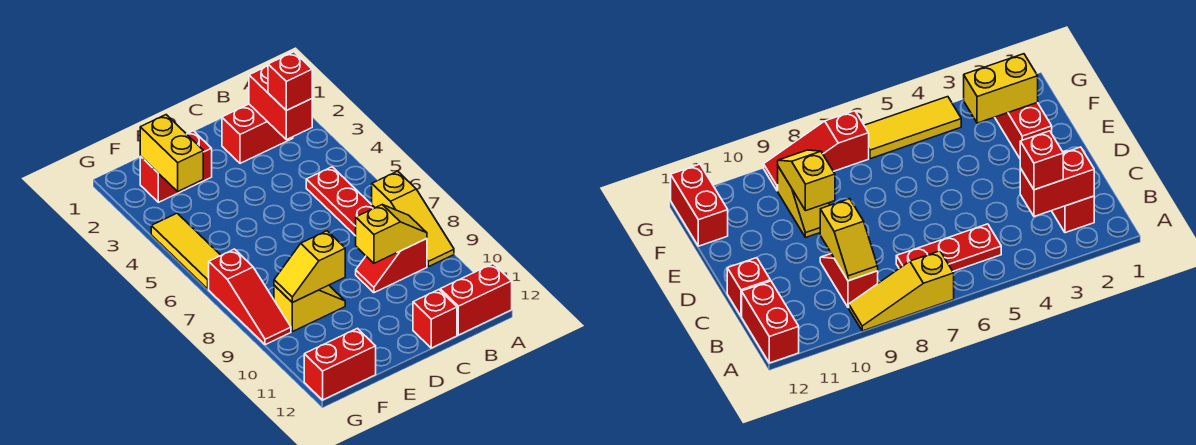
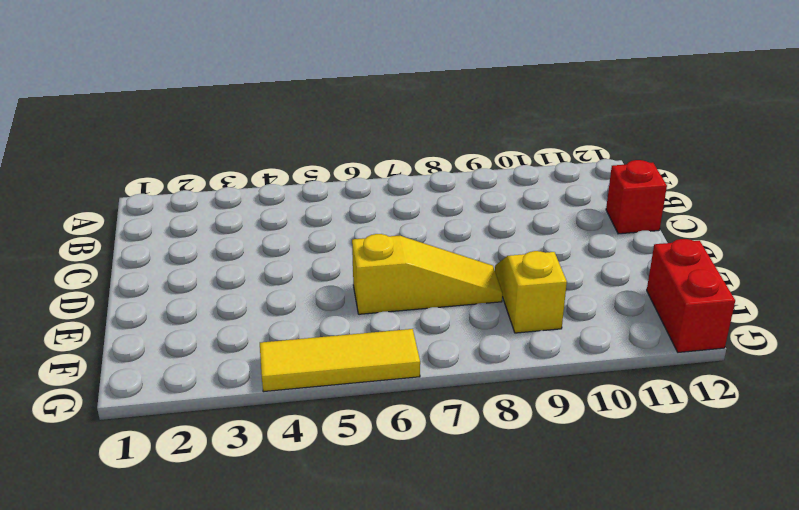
yellow slope E6:E8 level 1 top 6 -> yellow slope A7:A9 level 1 top 7
none -> red brick A12:B12 level 1
none -> red brick B2:C2 level 1
none -> red plate B5:B7 level 1

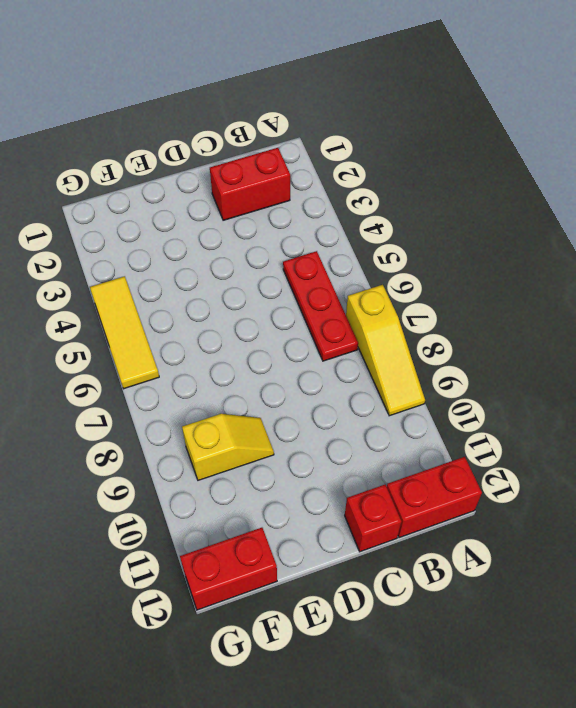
none -> red slope B9:C9 level 1 top B
none -> red brick E2:F2 level 1
none -> red slope G7:G9 level 1 top 7

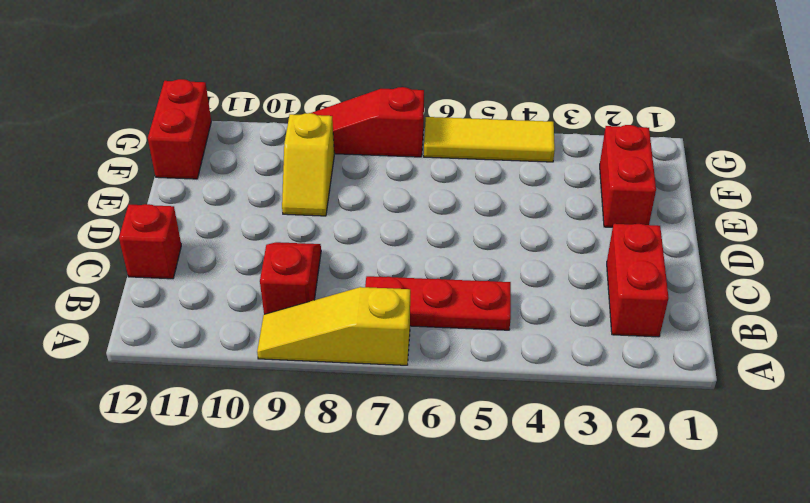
none -> red brick A12:B12 level 1
none -> red brick B2:B3 level 2
none -> yellow slope B9:C9 level 2 top C

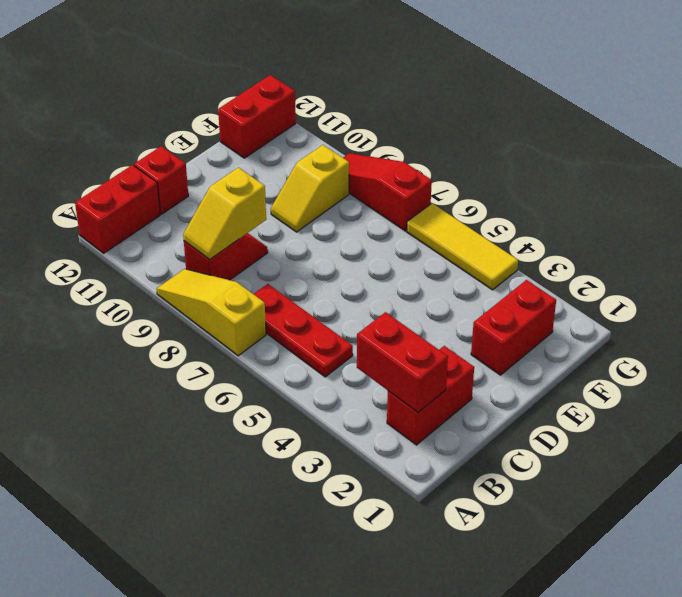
none -> yellow slope E9:F9 level 2 top E
none -> yellow brick F2:F3 level 2
none -> red brick B3 level 3

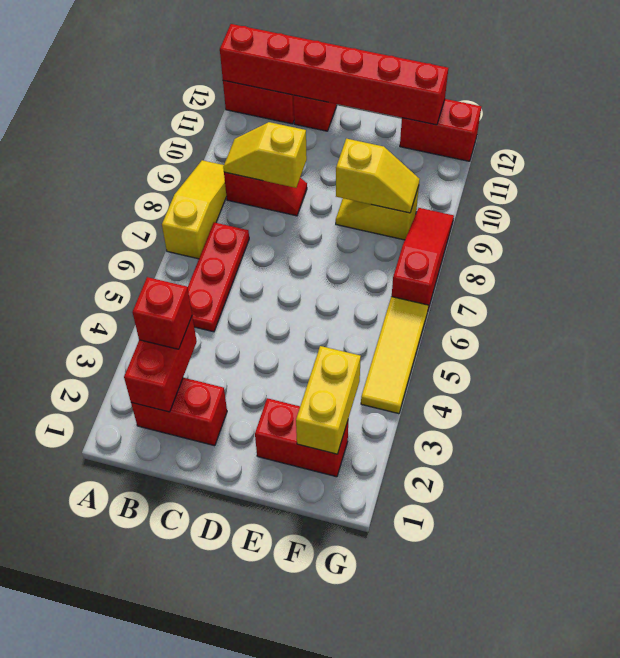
red brick A12:F12 level 2 -> none

